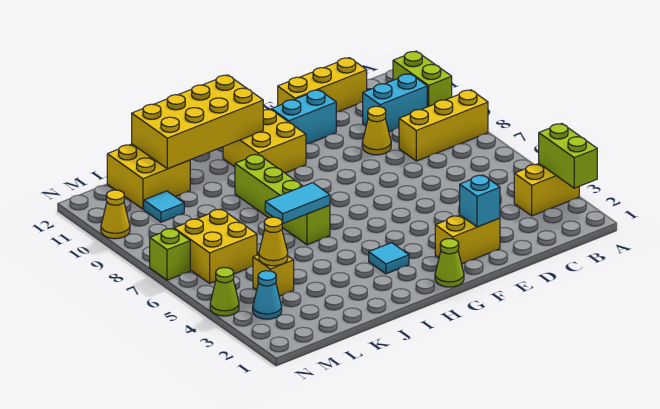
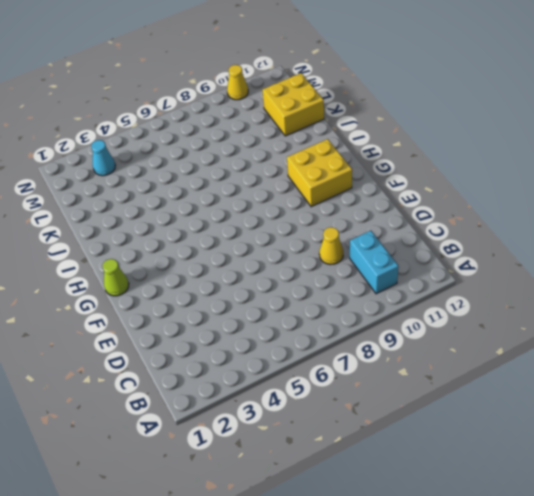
none -> yellow brick A3:B3 level 1
none -> yellow brick A8:C8 level 1
none -> lime brick A10:A11 level 1

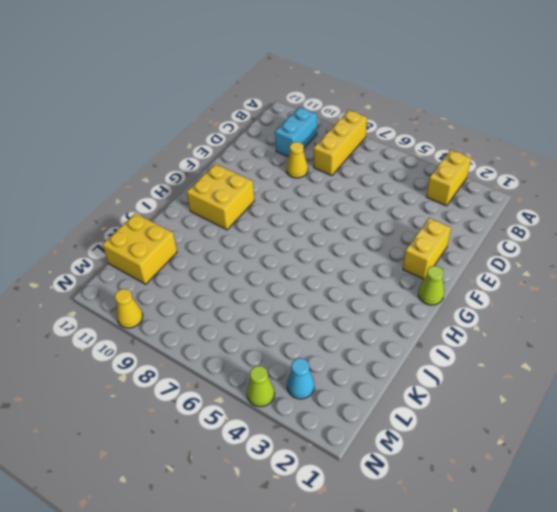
none -> lime brick A10:A11 level 1
none -> yellow brick C12:E12 level 1
none -> cyan brick E11:F11 level 1

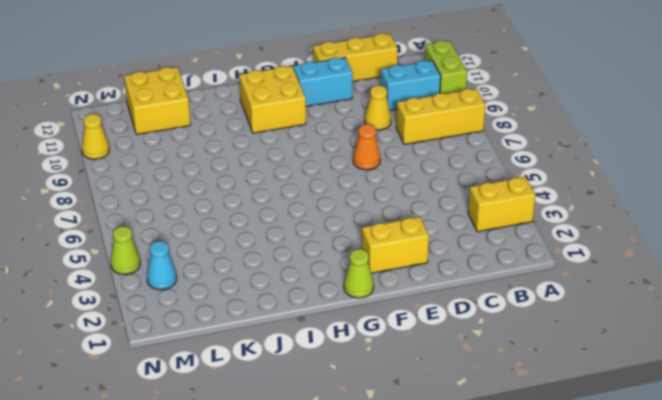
orange cone E7 level 1 -> none
none -> cyan tile H3 level 1
none -> lime brick I6:I9 level 1
none -> yellow brick L4 level 1

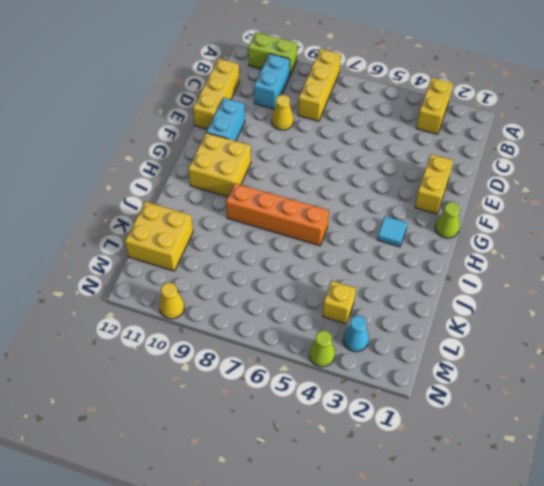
orange brick I6:I9 level 1 -> lime brick I6:I9 level 1
none -> yellow brick L6:M7 level 1
none -> cyan tile L10 level 1
none -> lime brick N7 level 1

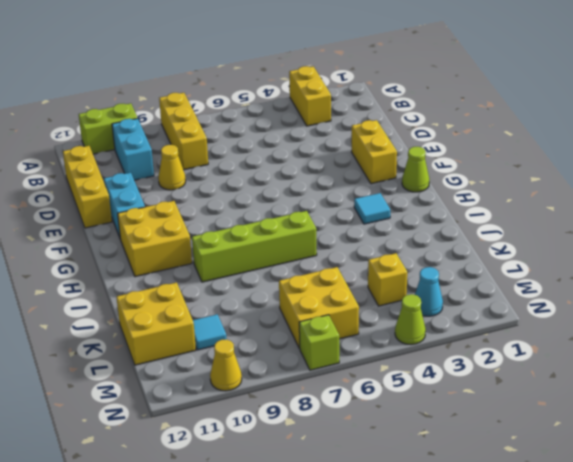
none -> lime brick A2:A3 level 2
none -> cyan brick E2 level 2
none -> yellow brick H11:K12 level 2

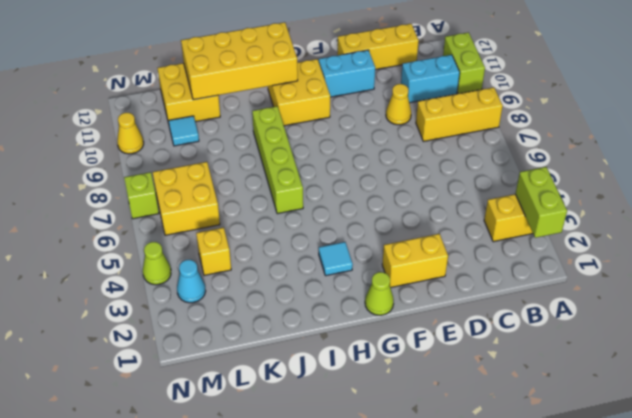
none -> cyan brick E2 level 2
none -> cyan tile I6:J6 level 2
none -> yellow cone L4 level 2

